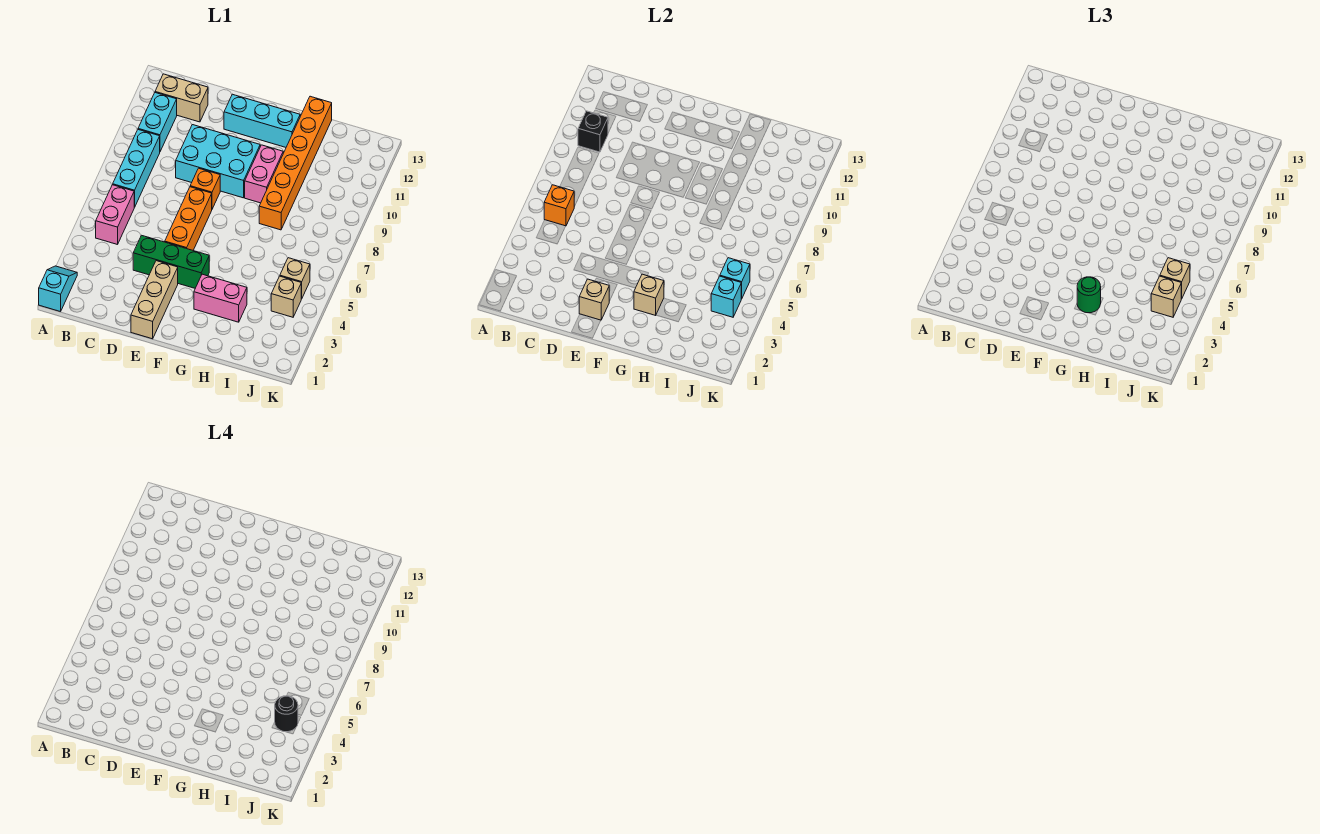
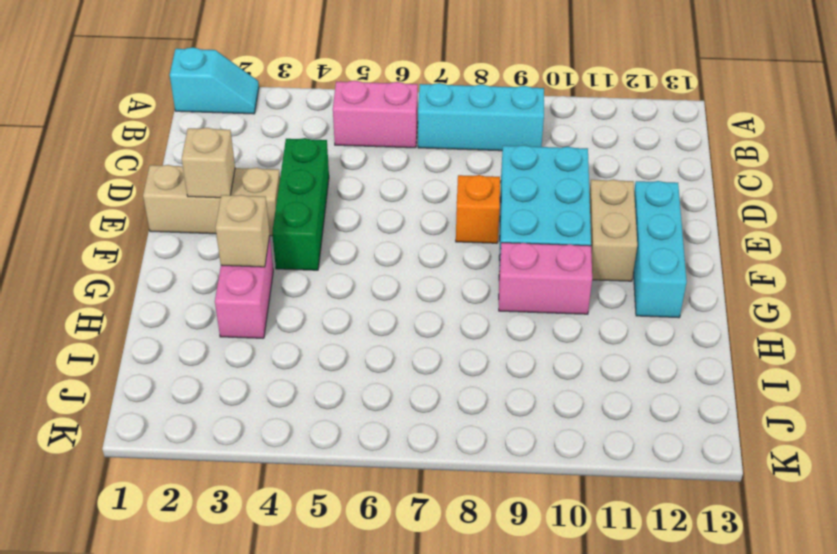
tan brick E11:F11 level 1 -> tan brick B12:C12 level 1
none -> cyan brick B10:B11 level 1
none -> orange brick E5:E7 level 1
none -> orange brick H8:H13 level 1

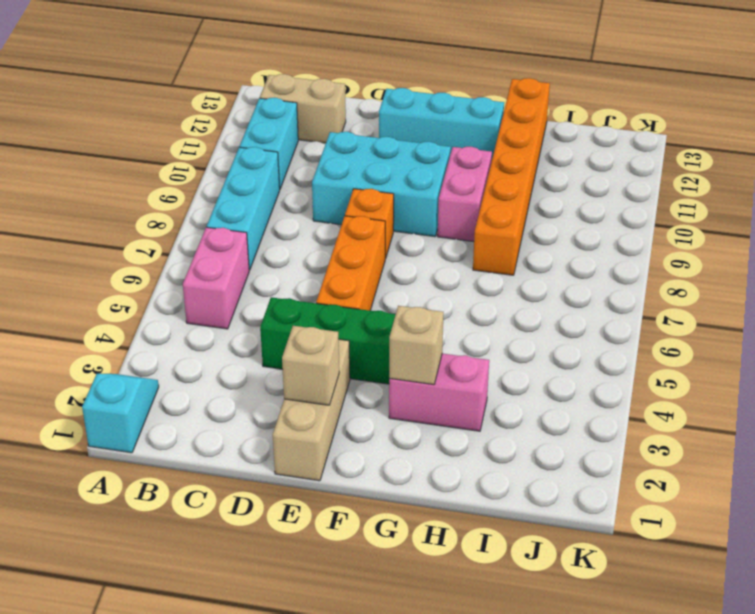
none -> tan brick J4 level 1
none -> tan brick J5 level 1
none -> orange brick B6 level 2

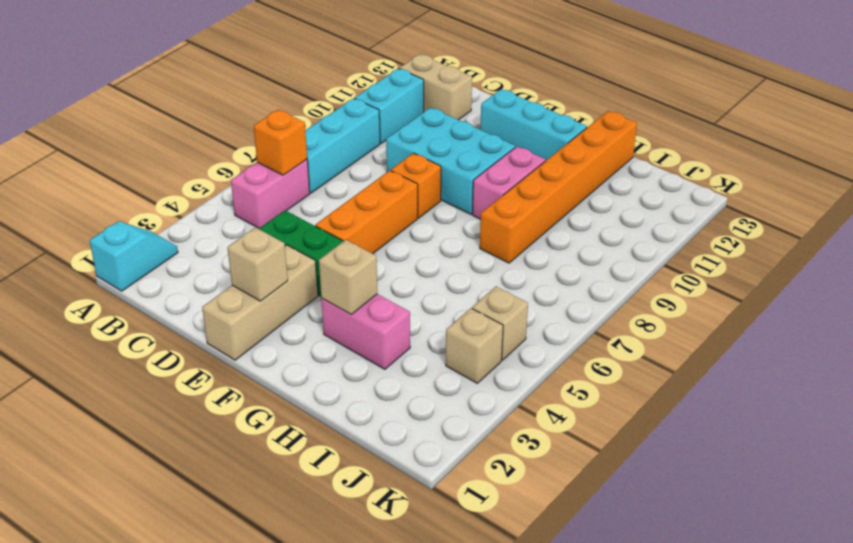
none -> black brick B10 level 2
none -> cyan brick J4 level 2
none -> cyan brick J5 level 2

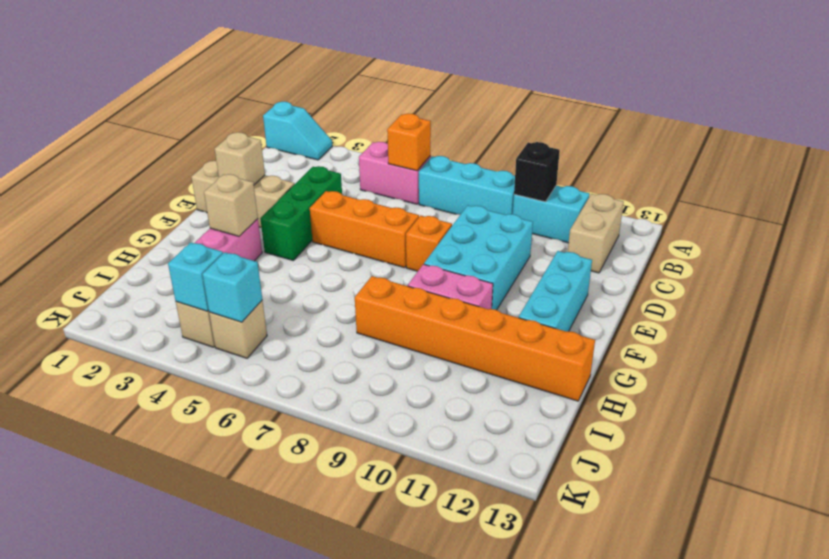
none -> green round brick G3 level 3
none -> tan brick J4 level 3
none -> tan brick J5 level 3

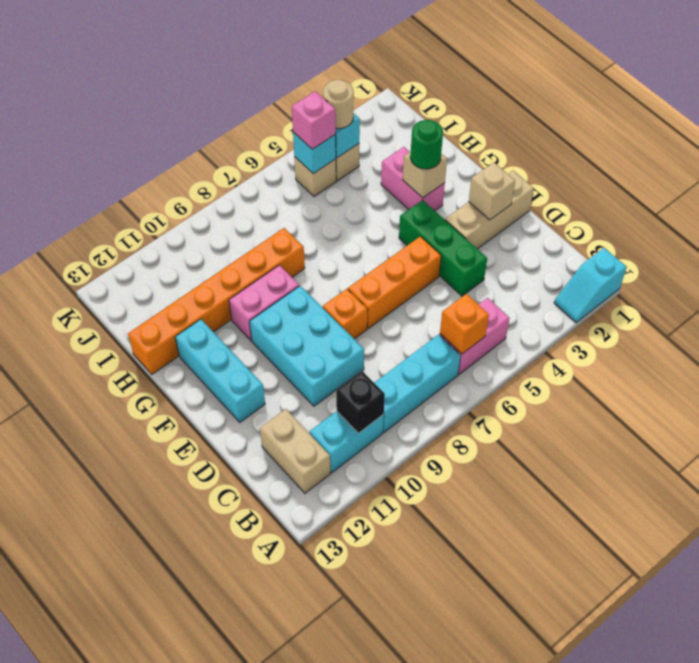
tan round brick J4 level 3 -> tan brick J4 level 3
pink brick J5 level 3 -> tan brick J5 level 3
none -> black round brick J4 level 4

